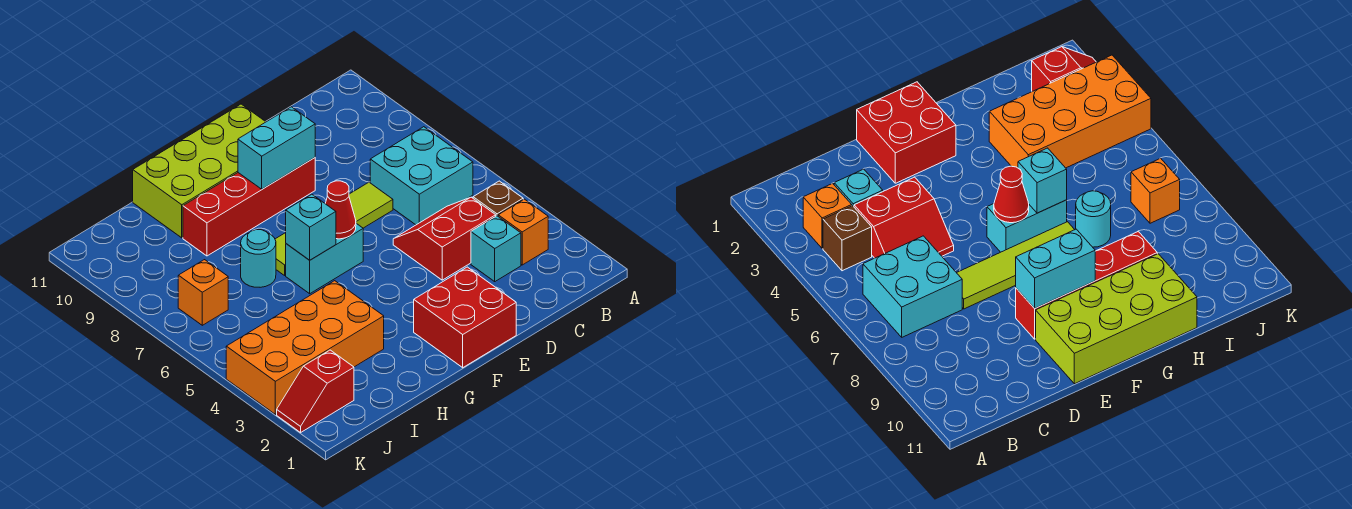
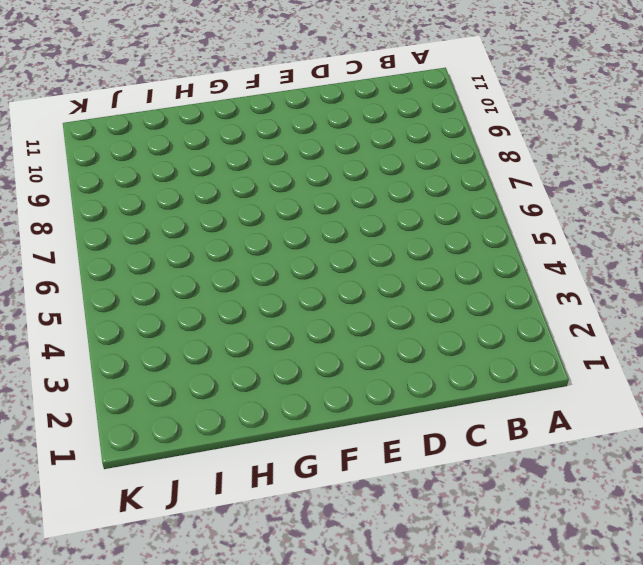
none -> orange brick B3 level 1
none -> brown brick B4 level 1
none -> cyan brick B6:C7 level 1

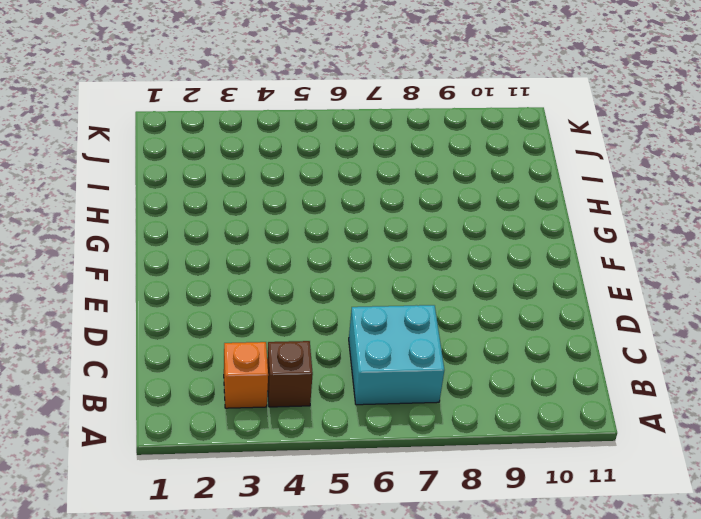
none -> cyan brick C3 level 1
none -> red slope C4:D5 level 1 top 4
none -> lime tile D7:G7 level 1

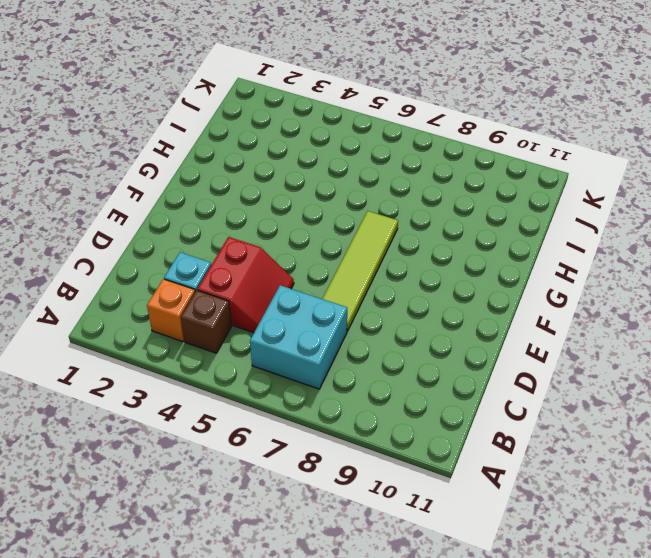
none -> red brick E1:F2 level 1
none -> red brick E9:H9 level 1
none -> lime brick E10:H11 level 1

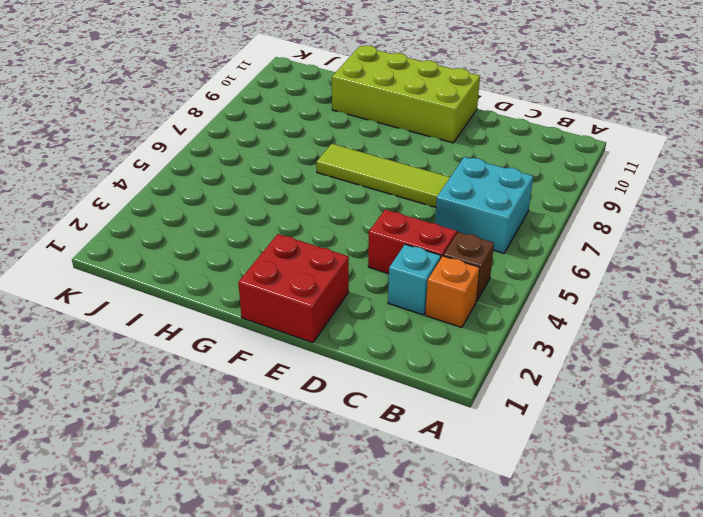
none -> red brick E9:H9 level 1
none -> cyan brick F6:G6 level 1
none -> orange brick H3:K4 level 1

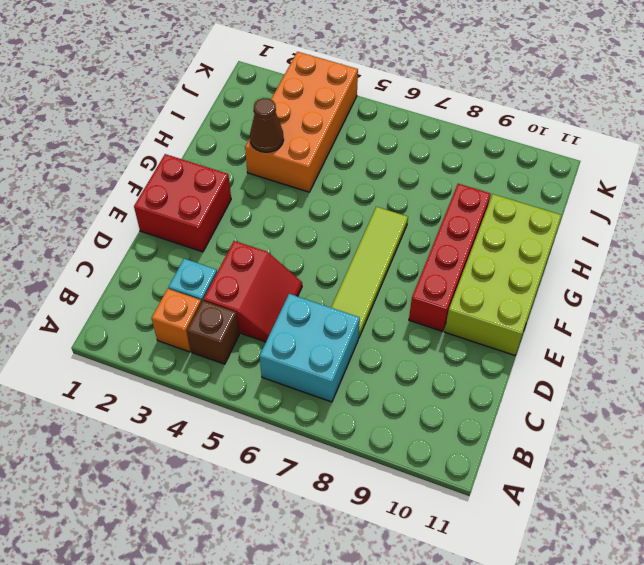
brown cone H3 level 2 -> none
none -> cyan brick F6:G6 level 1
none -> cyan round brick H7 level 1
none -> red slope J2:K2 level 1 top J

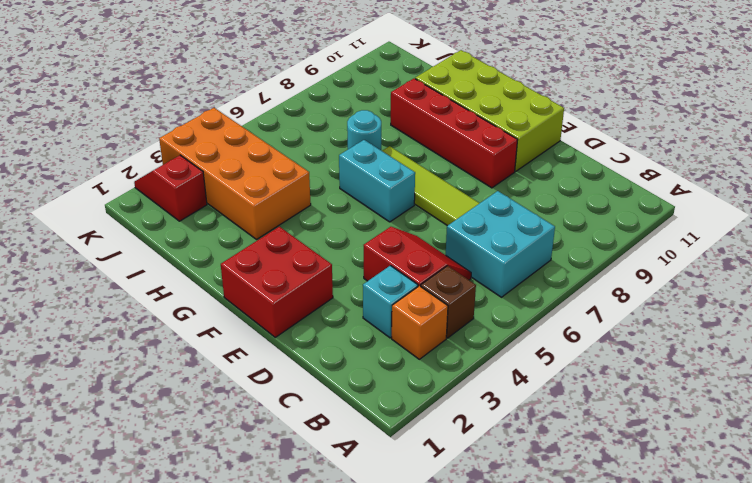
none -> orange brick J7 level 1
none -> cyan brick E9:F9 level 2
none -> red cone F6 level 2

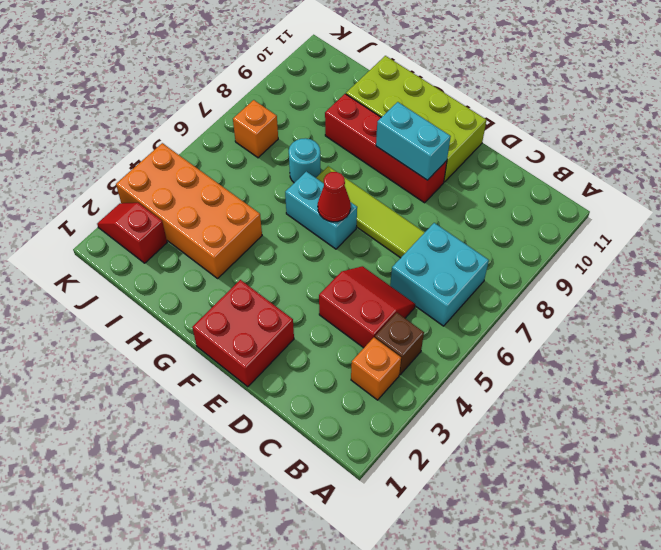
none -> cyan brick C3 level 1
none -> cyan brick G6 level 2

